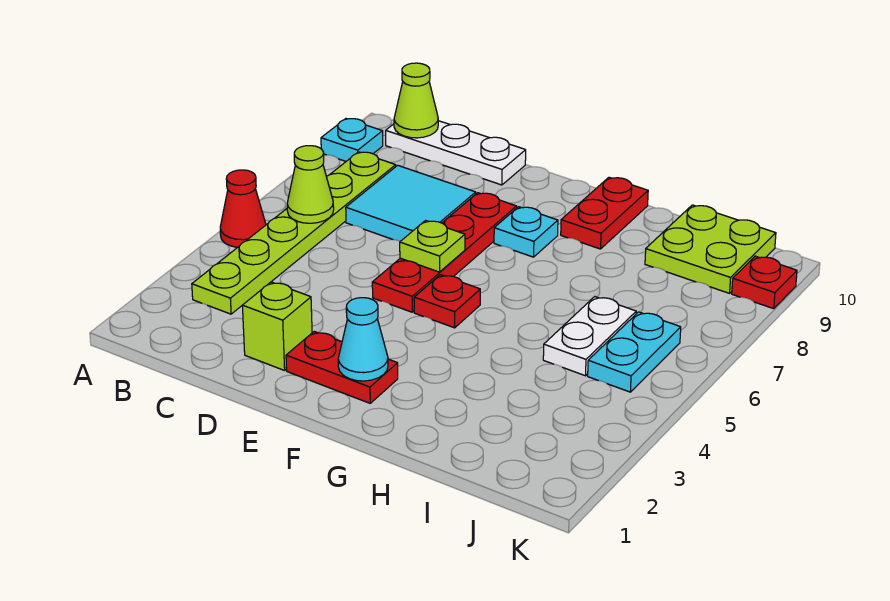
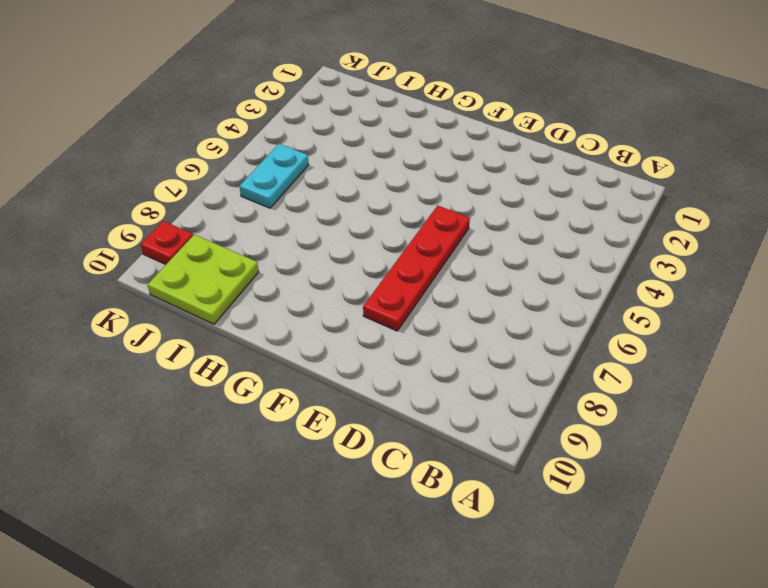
none -> red cone A5 level 1
none -> cyan plate A9 level 1
none -> lime plate B3:B8 level 1

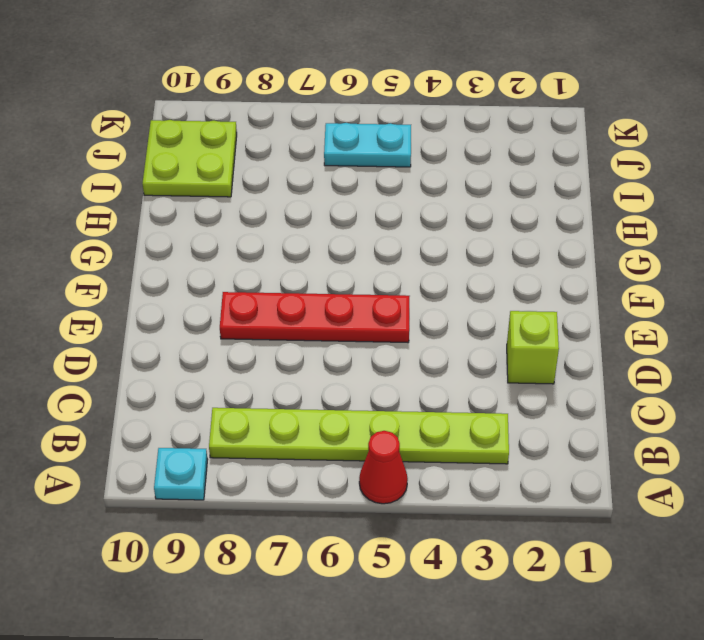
none -> white plate B10:D10 level 1
none -> cyan tile C7:D8 level 1
none -> red plate E2:F2 level 1

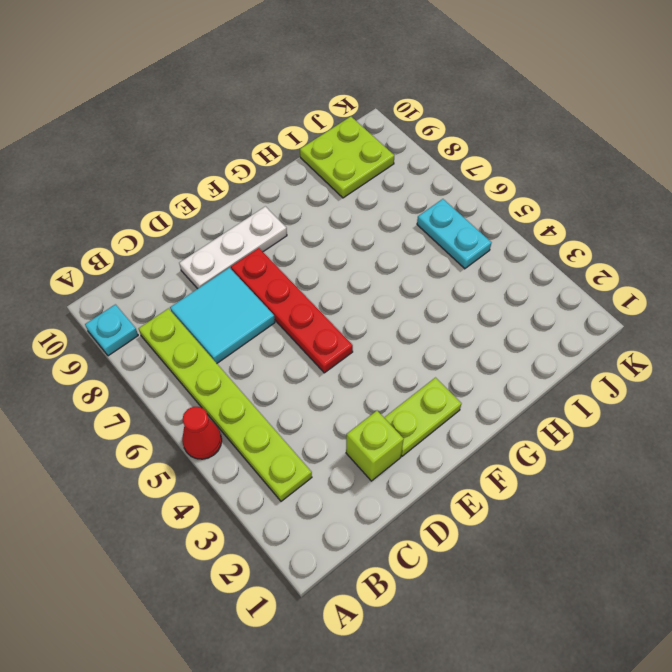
white plate D9:F9 level 1 -> white plate B10:D10 level 1
lime plate E2:F2 level 1 -> red plate E2:F2 level 1
none -> red plate F5 level 1
none -> cyan plate F8 level 1
none -> red plate G9:G10 level 1

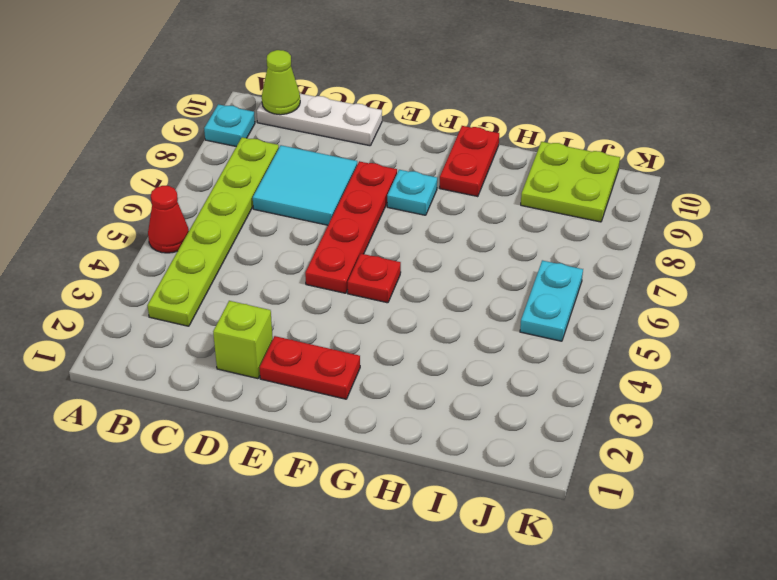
none -> white plate I5:I6 level 1
none -> red plate K9 level 1
none -> lime cone B6 level 2

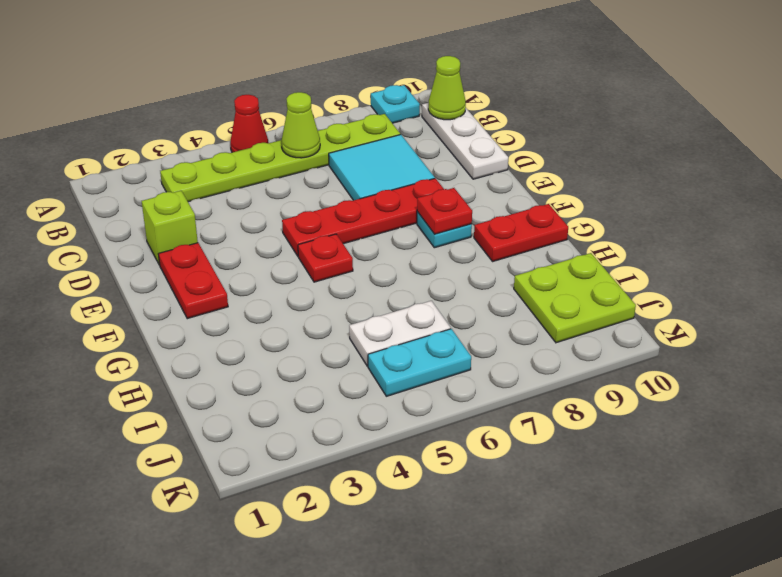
red plate F8 level 2 -> red plate K9 level 1
none -> lime plate E6 level 2
none -> cyan cone F2 level 2

